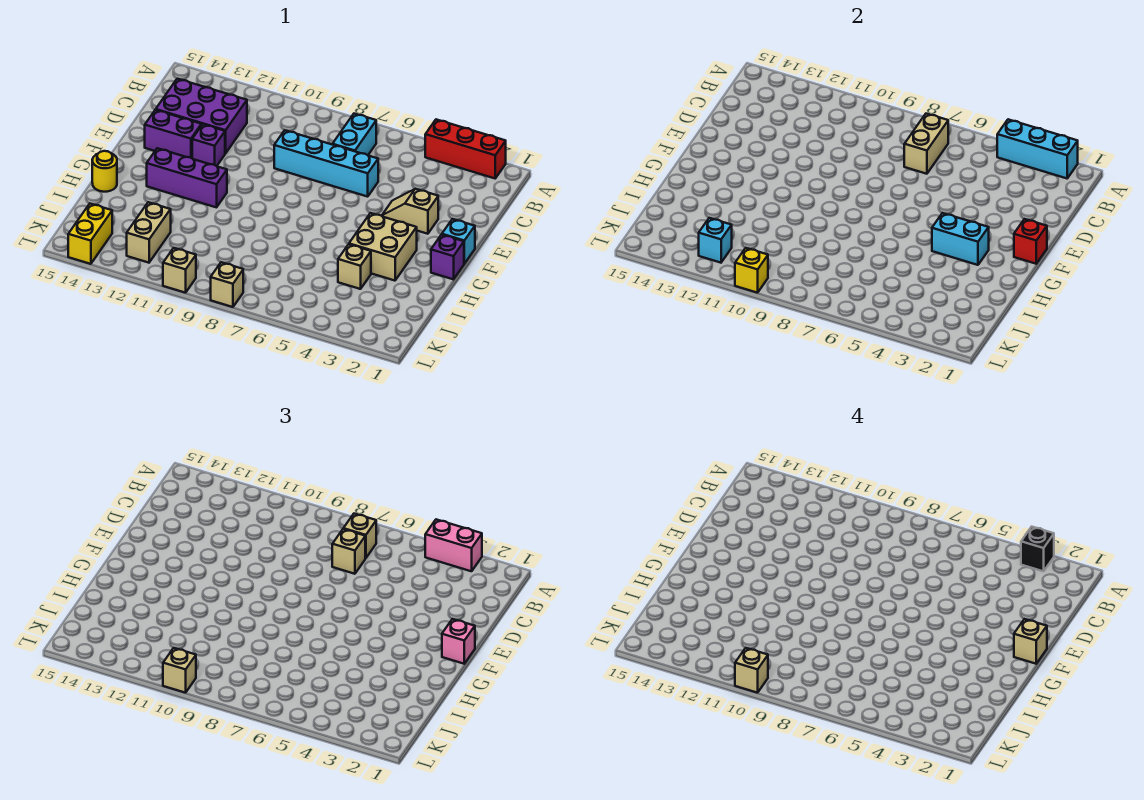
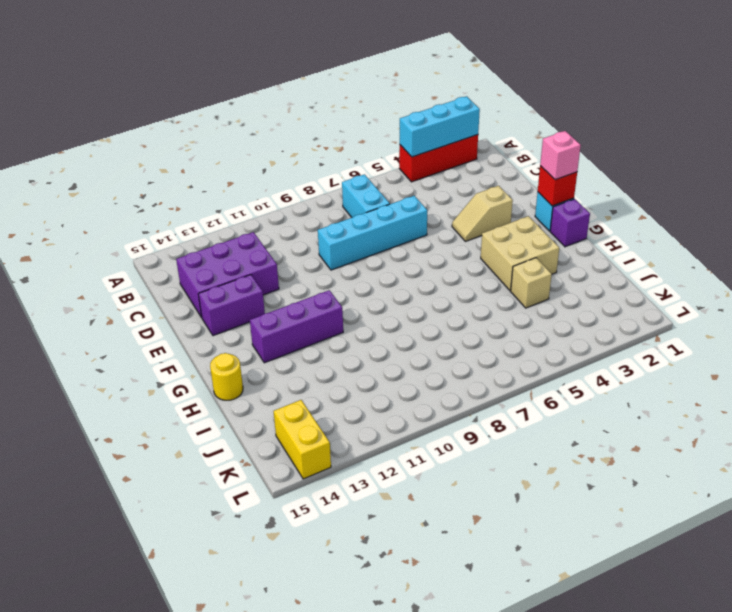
none -> purple brick E12 level 1
none -> tan brick J12:K12 level 1
none -> tan brick L8 level 1
none -> tan brick L10 level 1

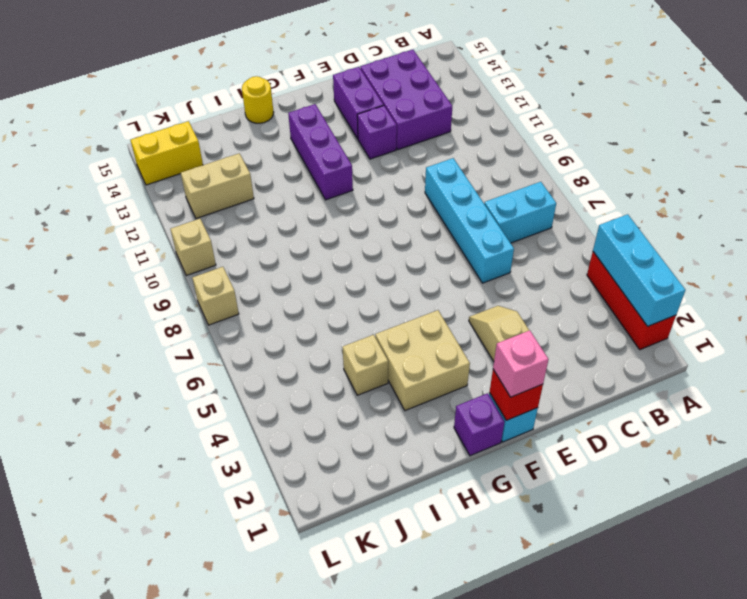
none -> tan brick B7:C7 level 2
none -> cyan brick G3:G4 level 2
none -> cyan brick K12 level 2
none -> yellow brick L10 level 2

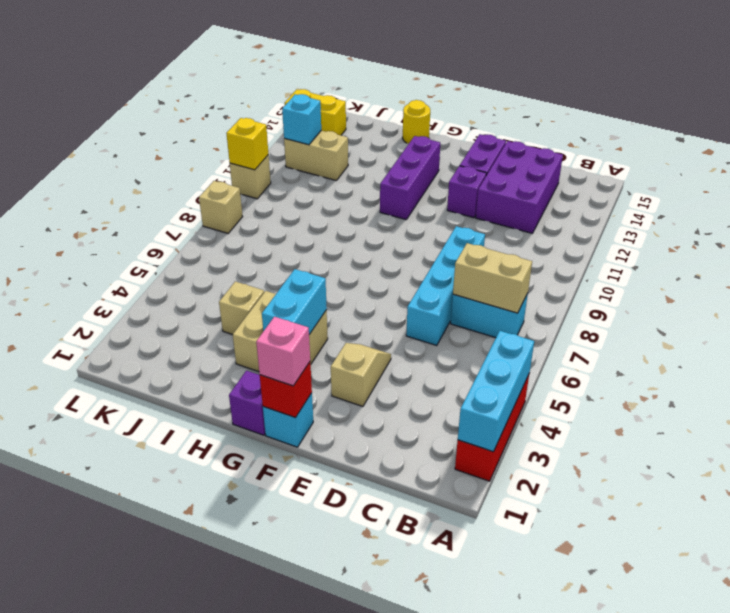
none -> pink brick A3:A4 level 3
none -> tan brick B7 level 3
none -> tan brick C7 level 3
none -> tan brick L10 level 3

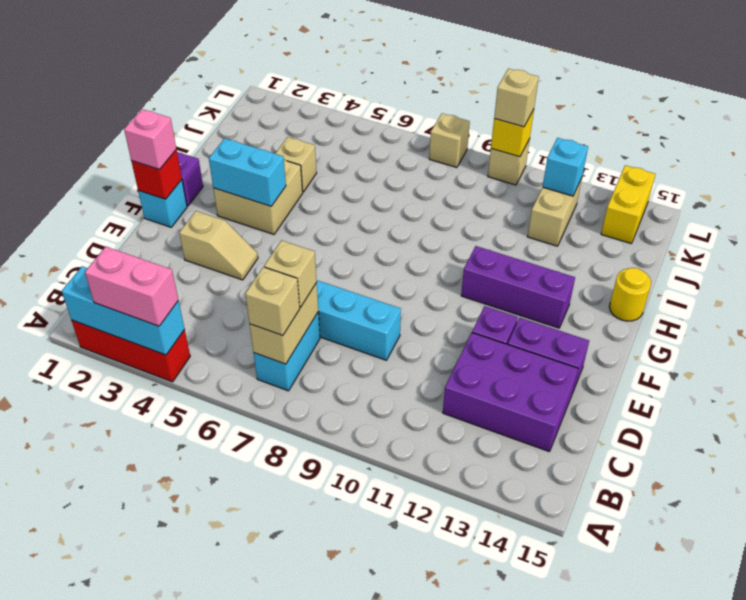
none -> black brick A3 level 4
none -> tan brick F1 level 4
none -> tan brick L10 level 4

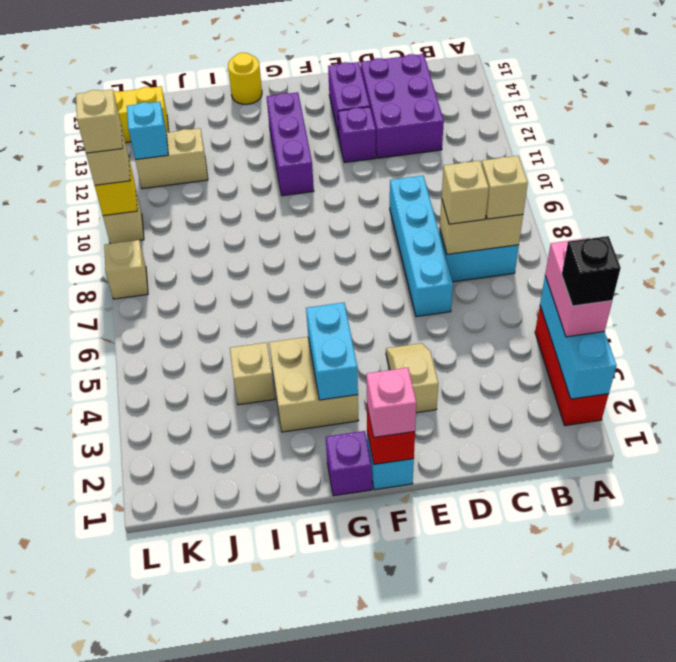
none -> tan brick F1 level 4

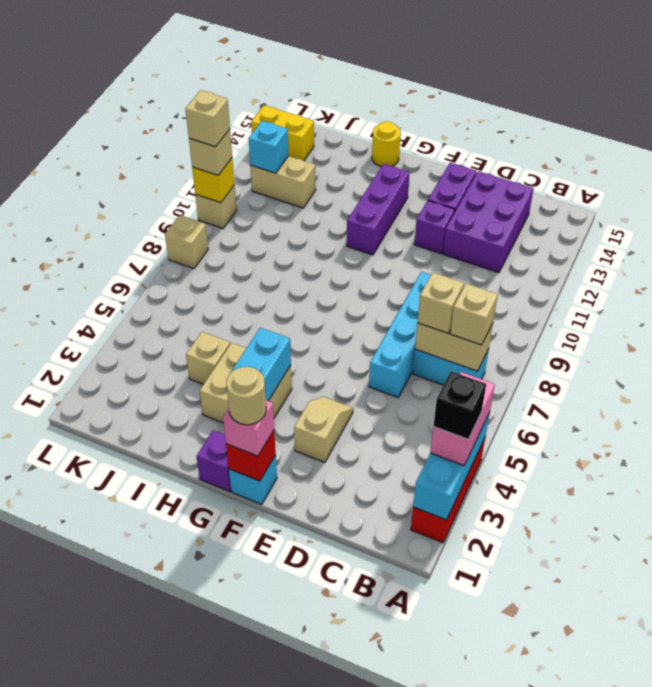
tan round brick F1 level 4 -> tan brick F1 level 4

